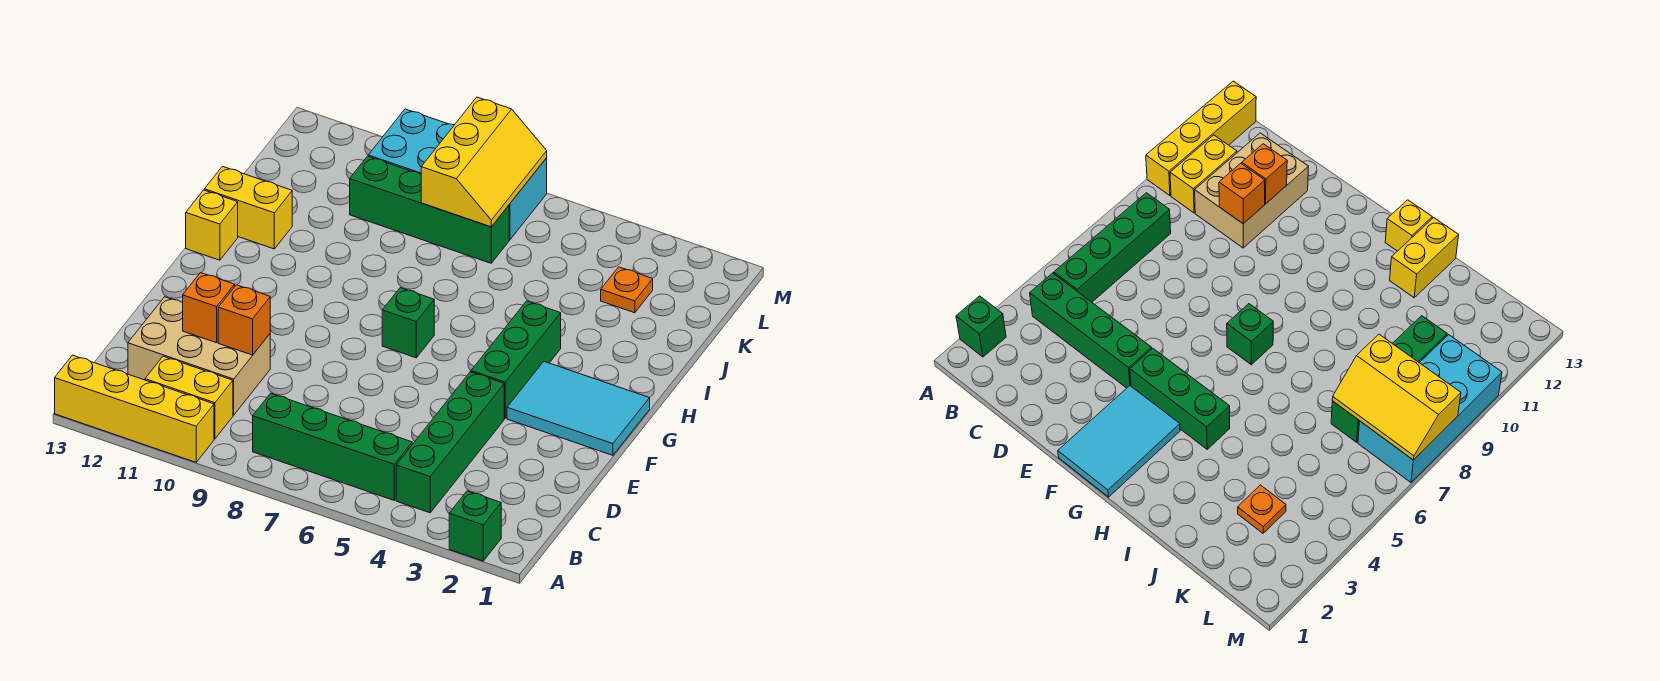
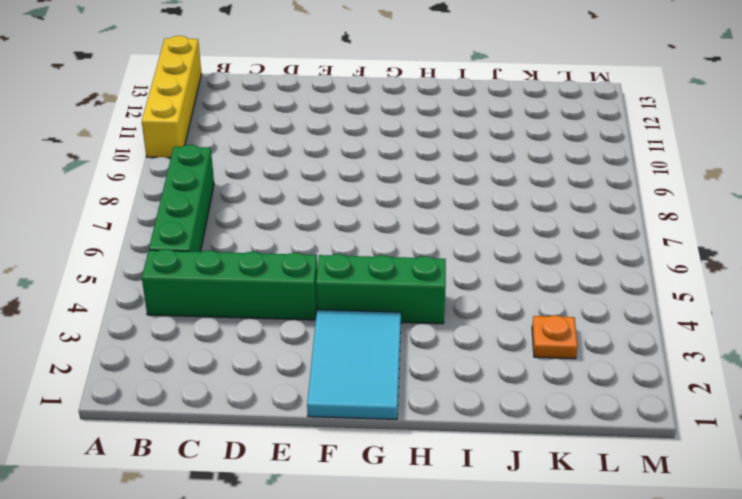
none -> green brick A2 level 1
none -> yellow brick B10:B11 level 1
none -> tan brick C10:D12 level 1

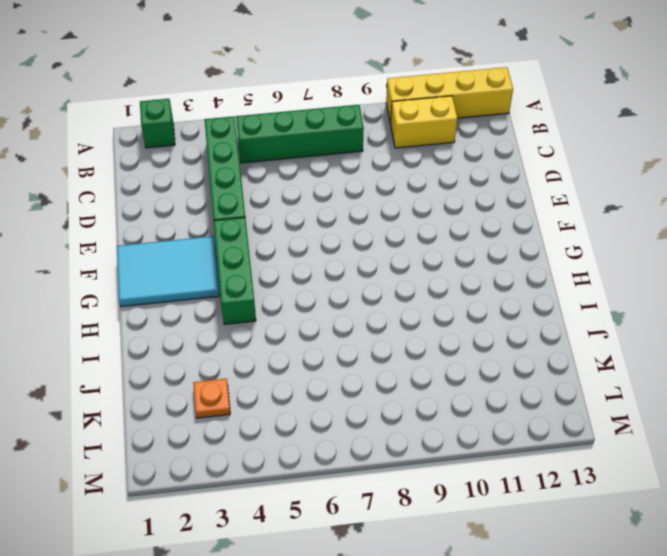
none -> tan brick C10:D12 level 1
none -> green brick G7 level 1
none -> yellow brick H13 level 1

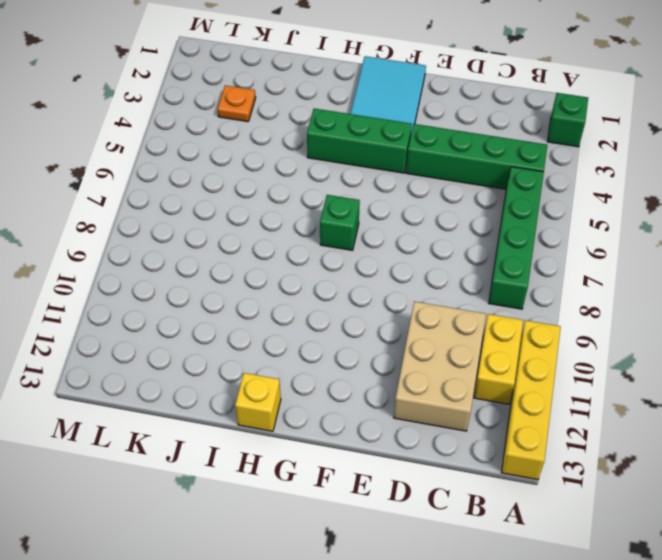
none -> yellow brick I12:I13 level 1
none -> green brick K7:K10 level 1
none -> cyan brick L7:M10 level 1

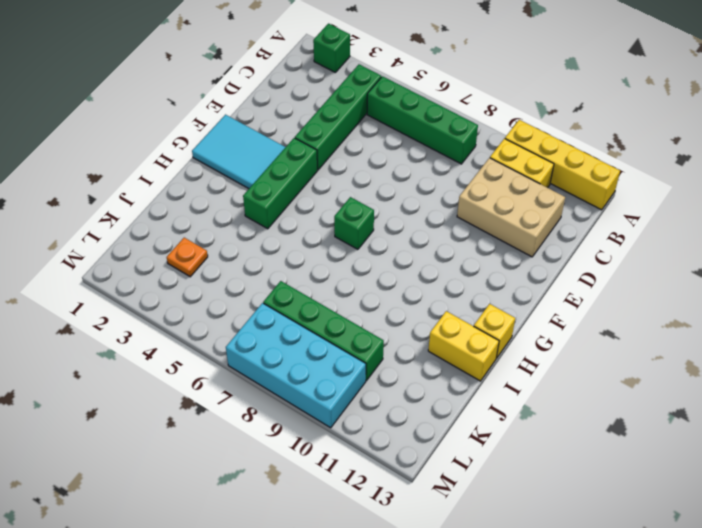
none -> orange brick D10 level 2
none -> orange brick D11 level 2
none -> yellow slope K7:M8 level 2 top 8

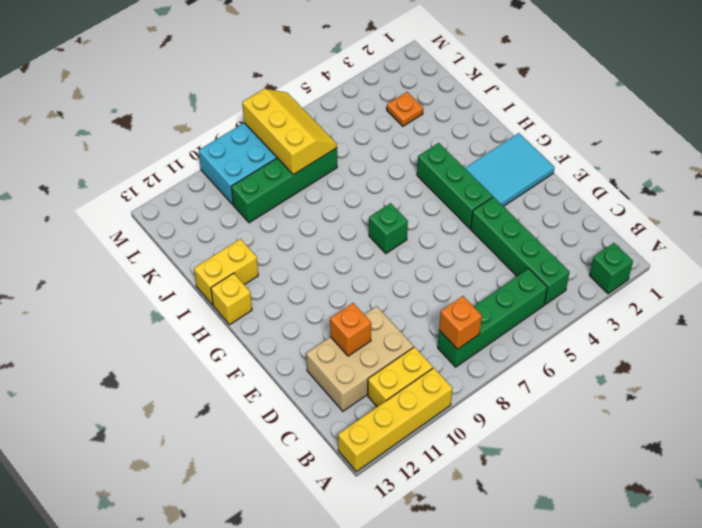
orange brick B8 level 2 -> orange brick D10 level 2

